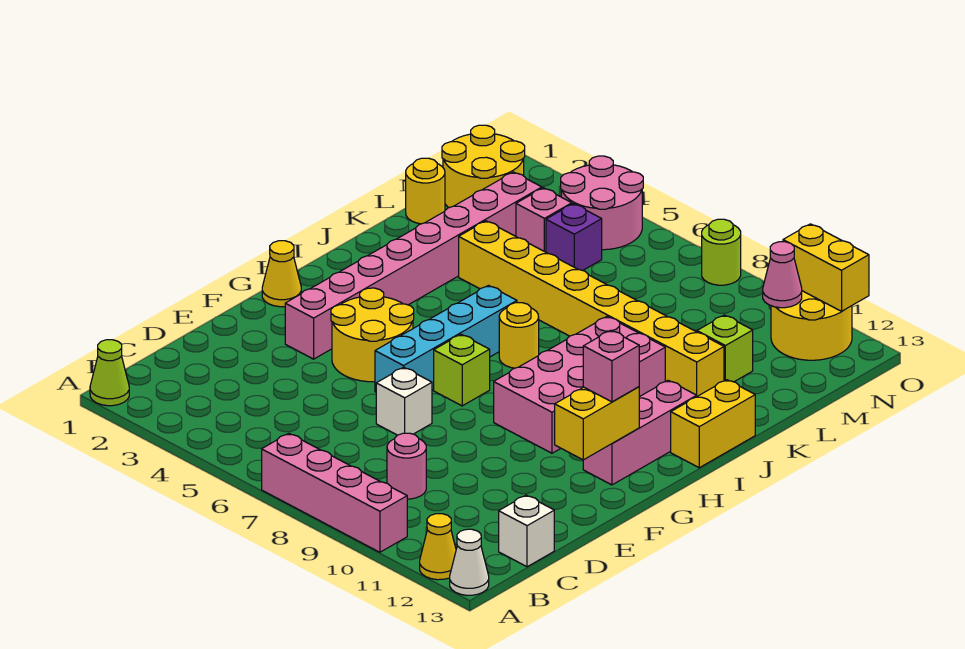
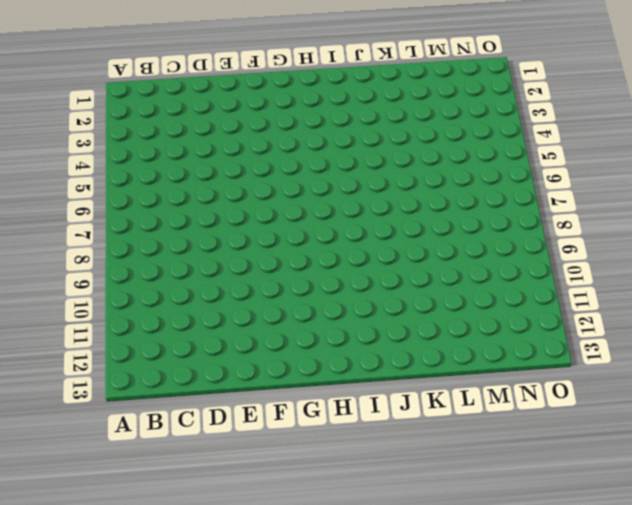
none -> lime cone A1 level 1
none -> pink brick A7:A10 level 1
none -> yellow cone A12 level 1

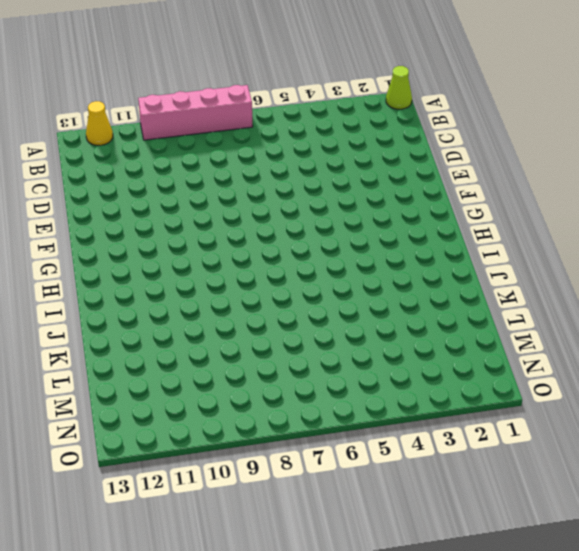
none -> white cone A13 level 1
none -> pink round brick C9 level 1
none -> white brick C13 level 1

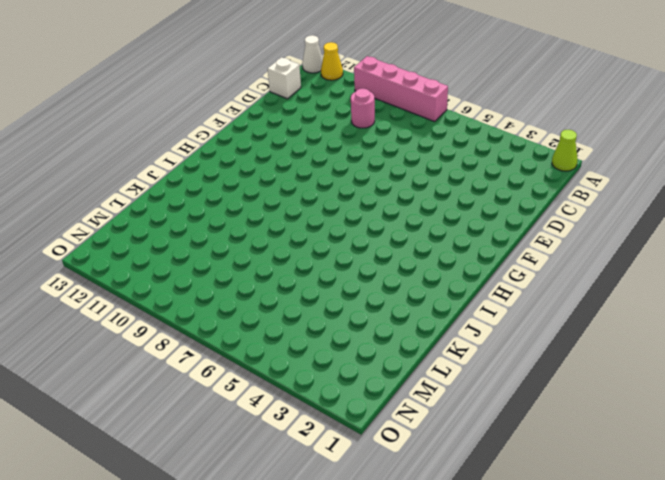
none -> white brick E7 level 1
none -> pink brick F3:M3 level 1
none -> yellow round brick F4:G5 level 1

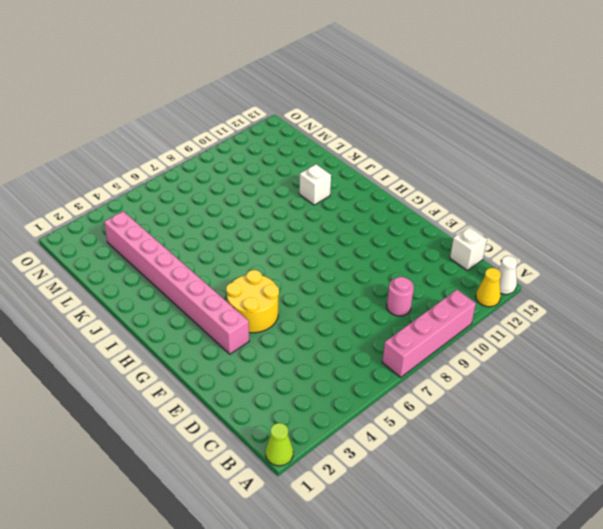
white brick J11 level 1 -> white brick E7 level 1
none -> cyan brick F6:I6 level 1
none -> yellow cone G1 level 1
none -> lime brick G7 level 1

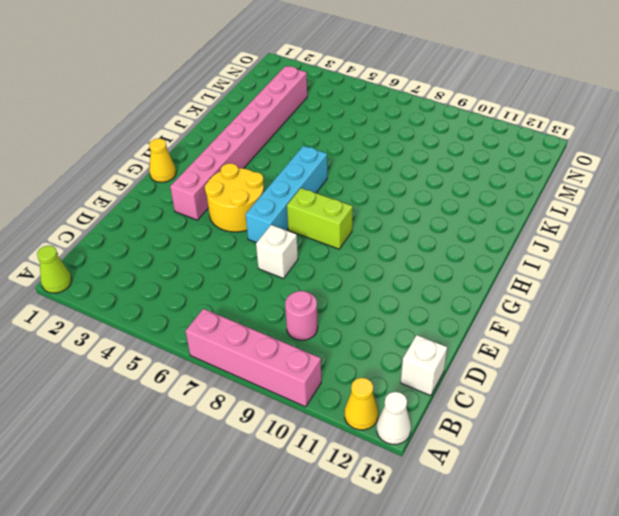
lime brick G7:G8 level 1 -> lime brick G7 level 1
none -> pink brick G9:J10 level 1
none -> pink brick G12:I12 level 1
none -> yellow round brick I7 level 1

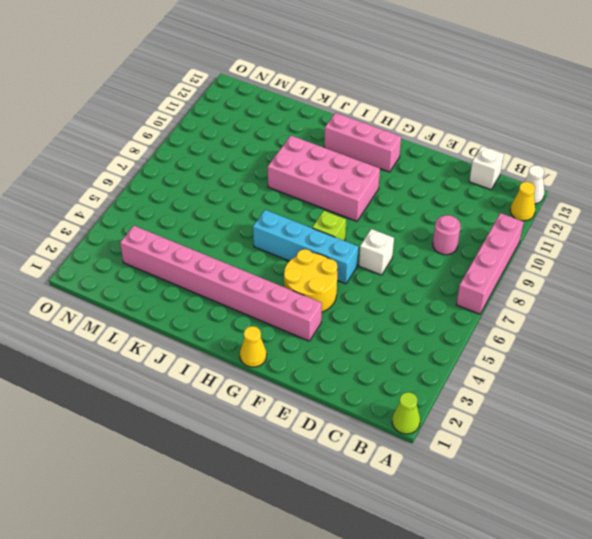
none -> yellow round brick I7 level 1
none -> yellow brick I13:J13 level 1
none -> yellow brick K4:K11 level 1

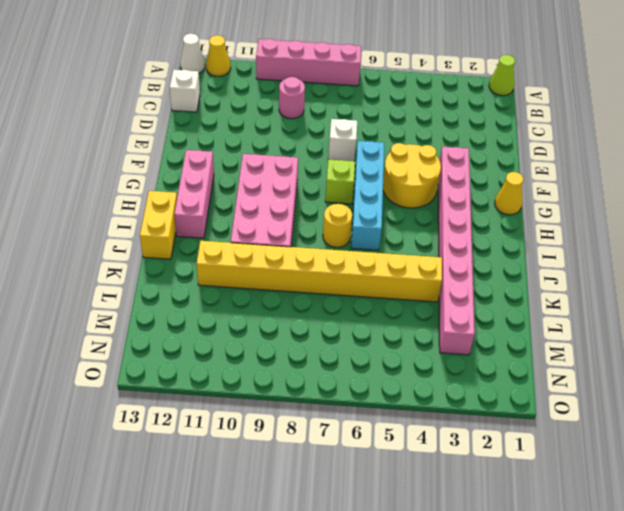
none -> yellow round brick L1 level 1
none -> lime brick L11 level 1
none -> yellow round brick M1:N2 level 1

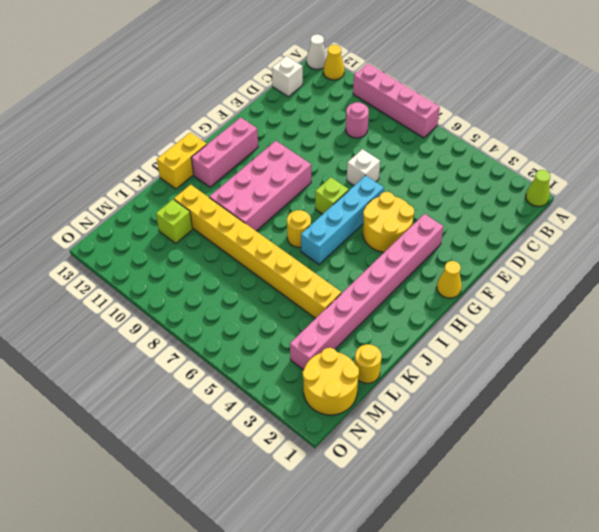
none -> pink brick M4 level 1
none -> purple brick M5 level 1
none -> pink round brick N4:O5 level 1

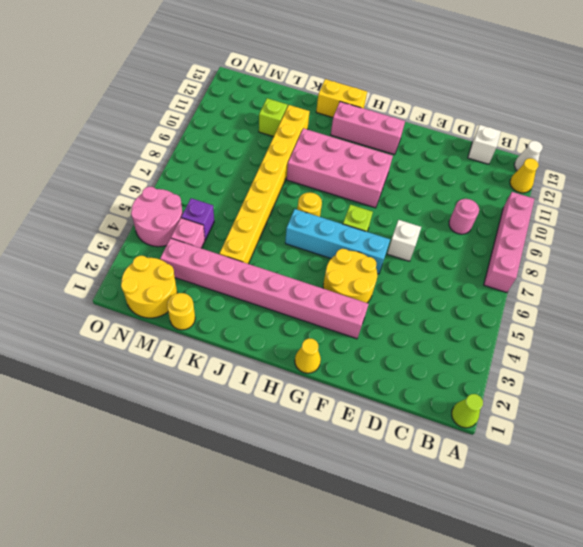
none -> yellow round brick N11:O12 level 1
none -> lime round brick O8 level 1
none -> yellow brick F12:G12 level 2

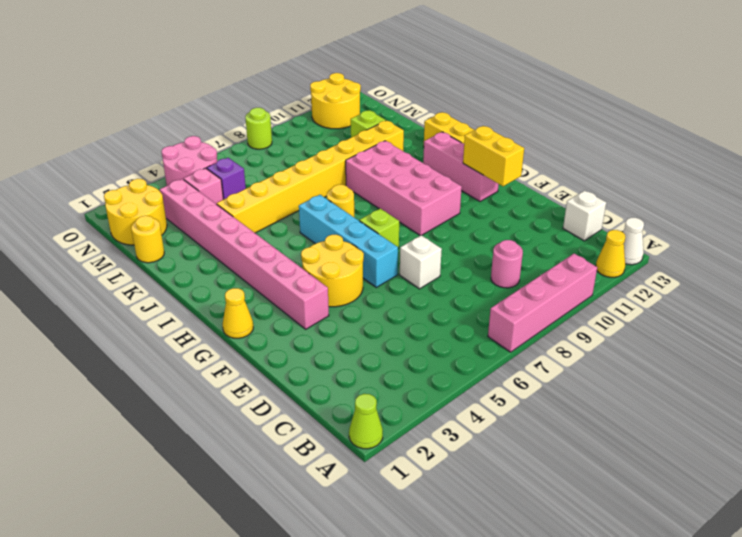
none -> pink cone N11 level 2
none -> yellow brick O11:O12 level 2
none -> pink brick G12 level 3

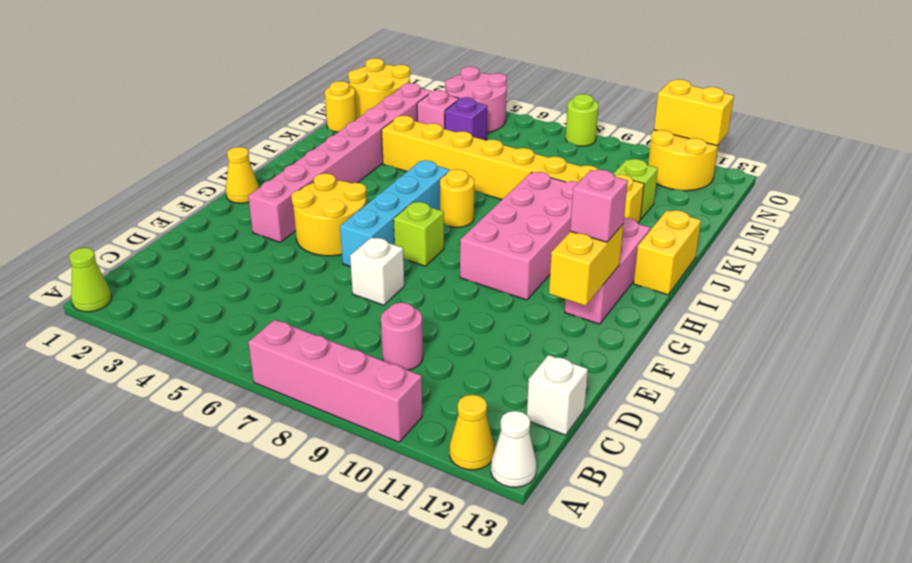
none -> pink cone N11 level 2

